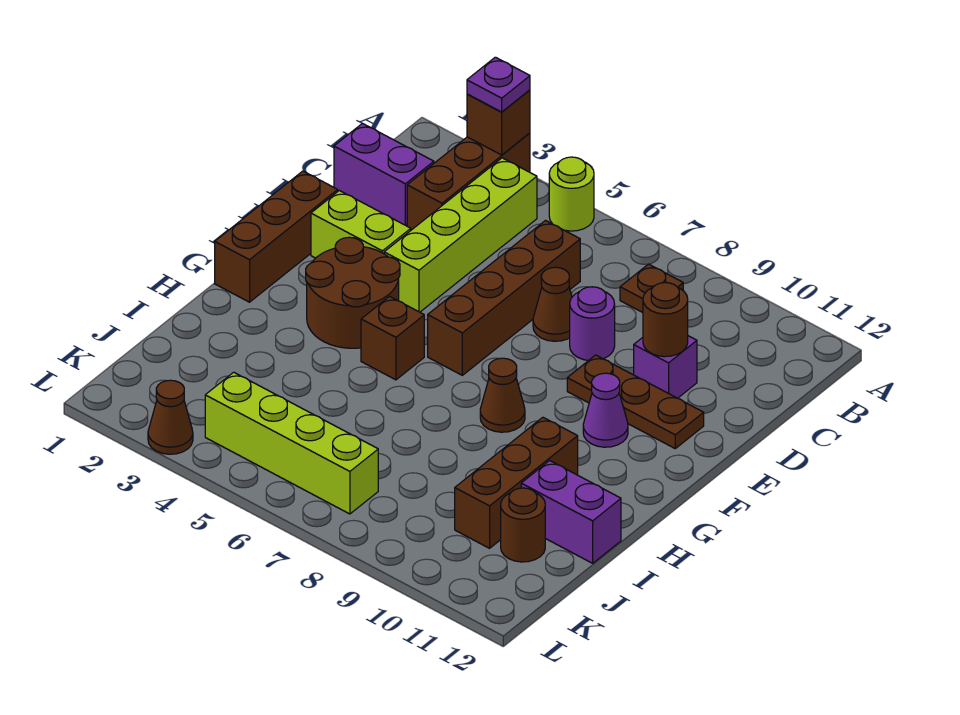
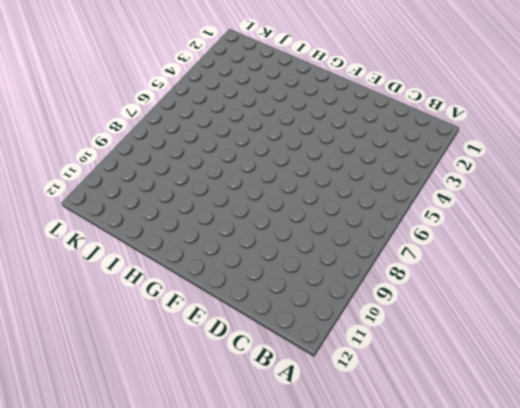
none -> brown brick A3:C3 level 1
none -> lime round brick A5 level 1
none -> lime brick B4:E4 level 1

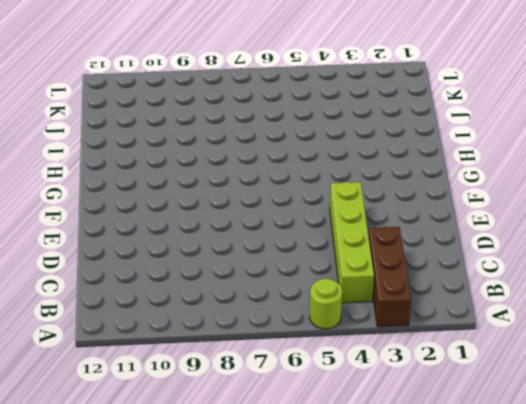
none -> brown plate B8 level 1
none -> purple brick C1:C2 level 1
none -> brown brick C6:F6 level 1

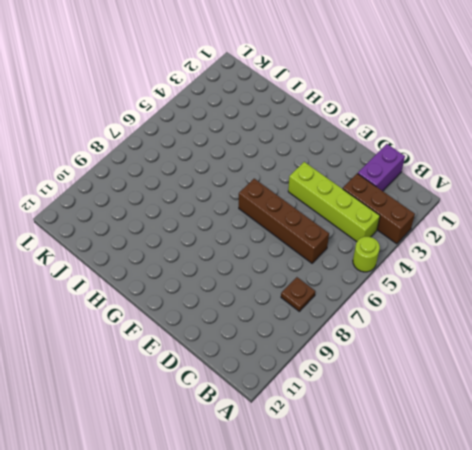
none -> brown cone D7 level 1
none -> purple round brick D8 level 1
none -> purple brick D10 level 1

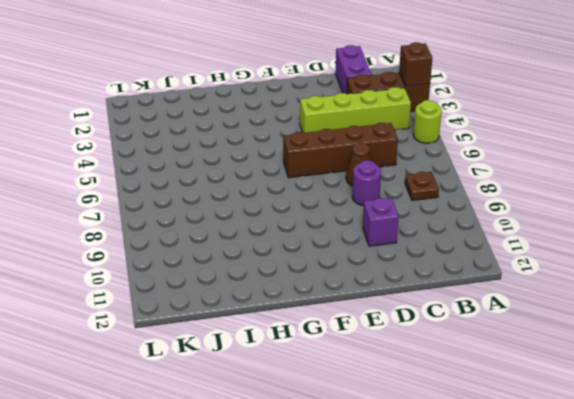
none -> brown brick E1:G1 level 1
none -> lime brick E2:E3 level 1
none -> brown plate E9:E11 level 1

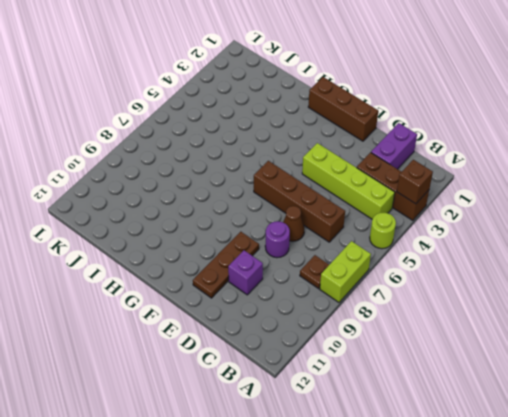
lime brick A7:A8 level 1 -> lime brick E2:E3 level 1
none -> brown round brick F3:G4 level 1
none -> purple cone F10 level 1
none -> brown brick G5 level 1

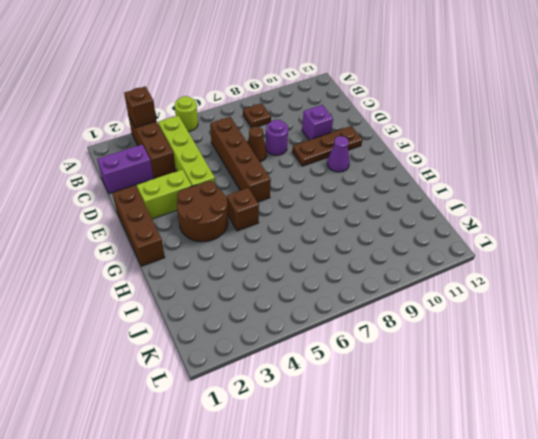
none -> brown cone G8 level 1
none -> brown brick H10:J10 level 1
none -> purple brick I11:I12 level 1

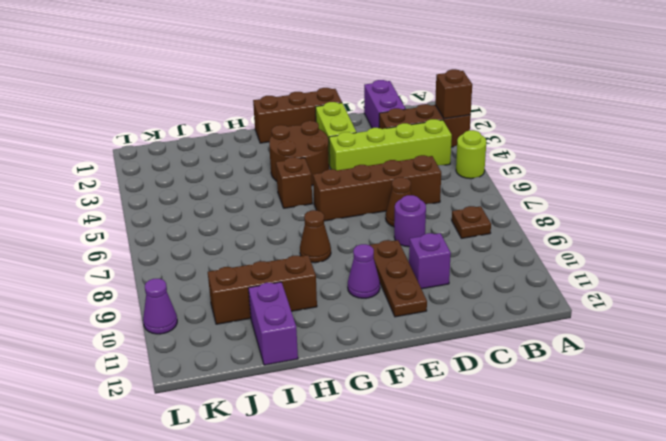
purple cone L10 level 1 -> none
none -> brown round brick J11 level 1
none -> lime brick K4:K7 level 1
none -> brown cone L3 level 1

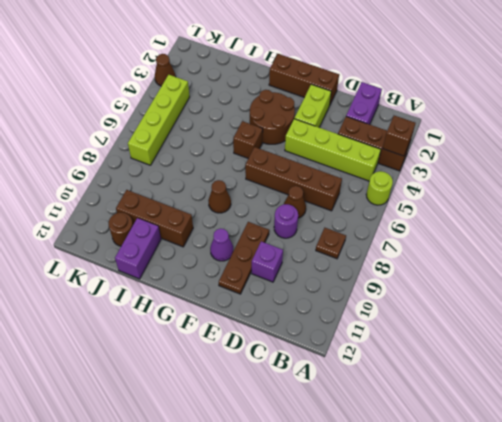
none -> brown round brick D10 level 2
none -> purple plate A3 level 3

